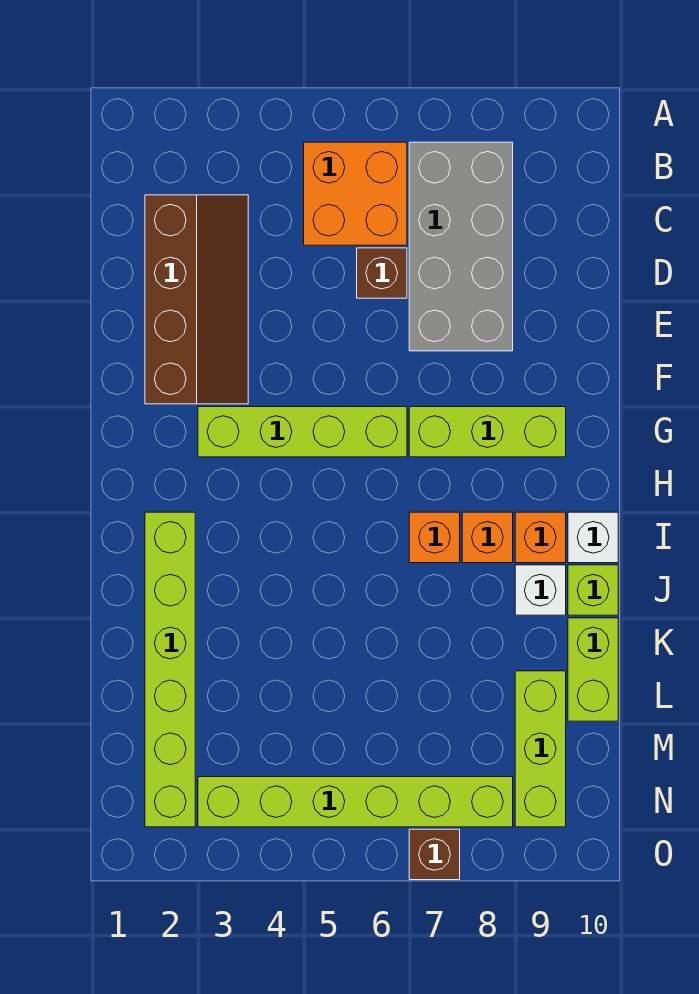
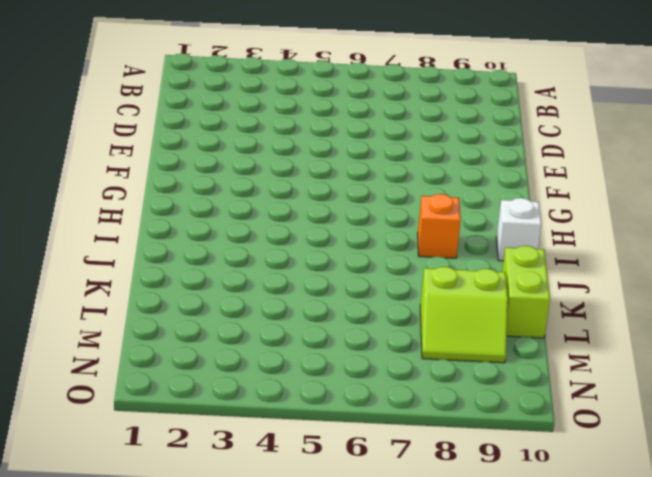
lime slope L8:M9 level 1 top L -> lime brick L9:N9 level 1
none -> orange brick B5:C6 level 1
none -> grey brick B7:E8 level 1
none -> brown slope C2:F3 level 1 top 2

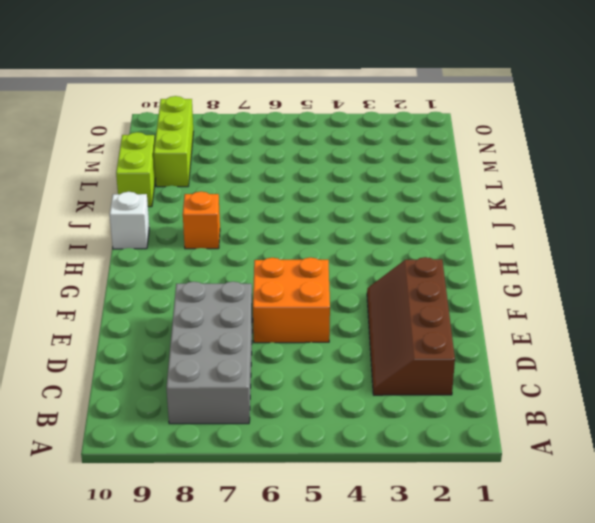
orange brick E5:F6 level 1 -> orange brick B5:C6 level 1
none -> brown brick D6 level 1
none -> lime brick G3:G6 level 1
none -> lime brick G7:G9 level 1

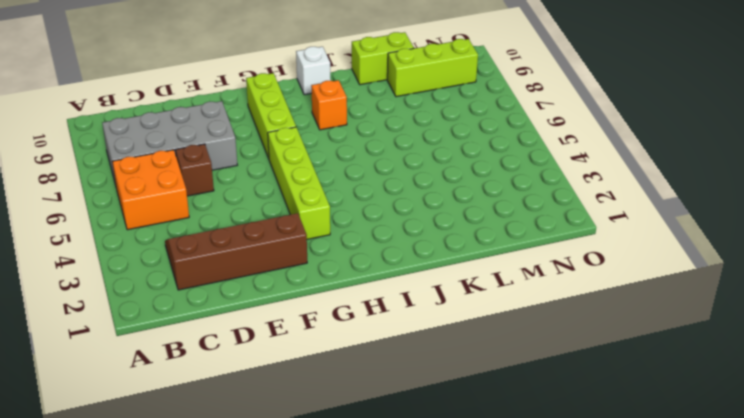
none -> lime brick I2:N2 level 1
none -> orange brick I7 level 1
none -> orange brick I9 level 1

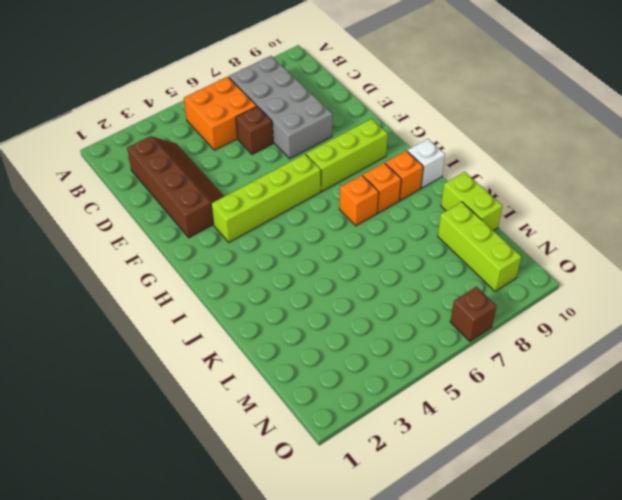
none -> lime brick I2:N2 level 1
none -> white brick J9 level 1
none -> lime brick J10 level 1

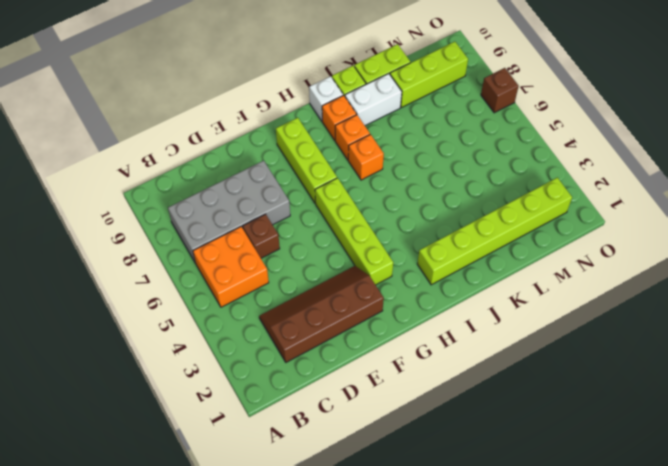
white brick J9:K9 level 1 -> white brick J9 level 1
none -> lime brick N3:N8 level 1

